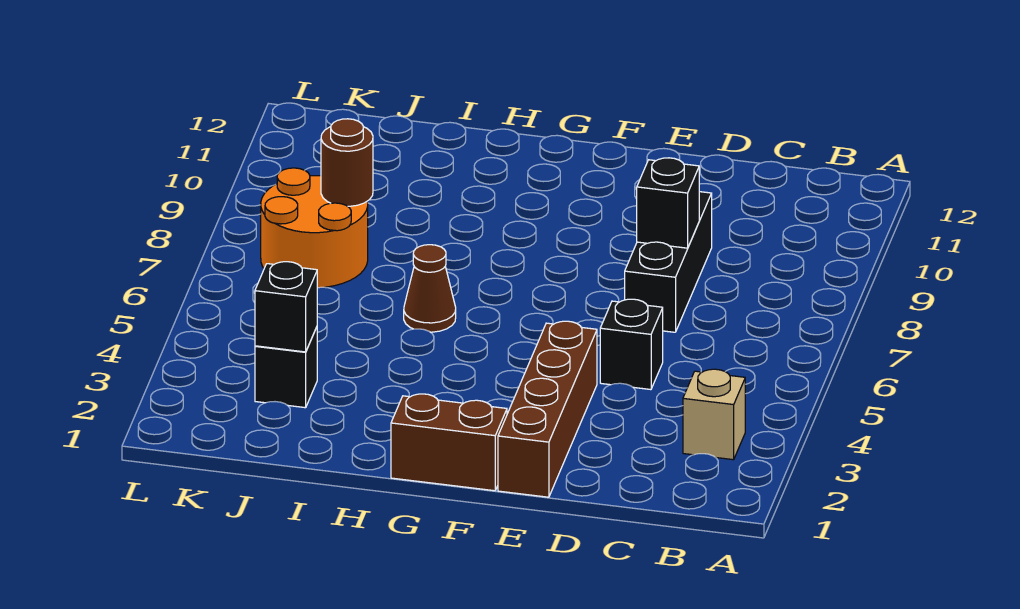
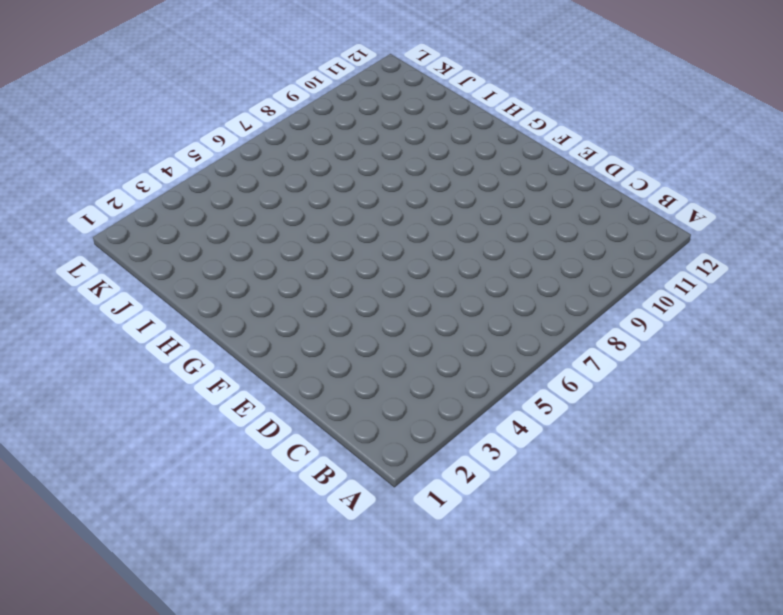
none -> tan brick B3 level 1
none -> black brick D5 level 1

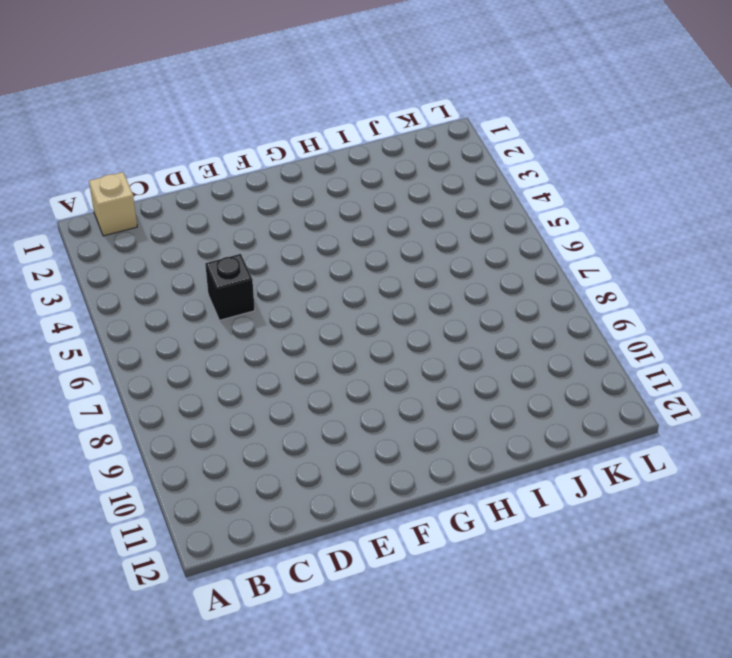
tan brick B1 level 1 -> tan brick B3 level 1
none -> black brick D7:D9 level 1
none -> brown brick E1:E4 level 1

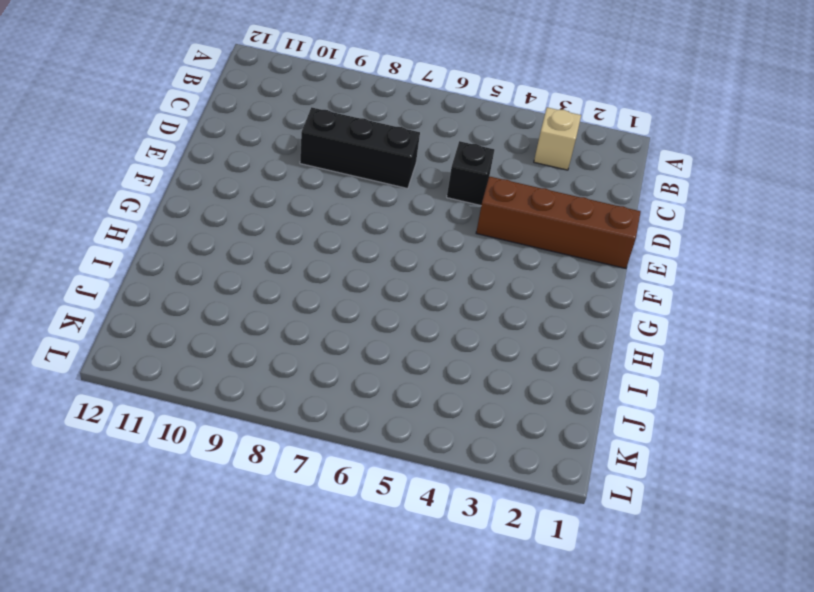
none -> brown brick F1:G1 level 1
none -> brown cone H6 level 1

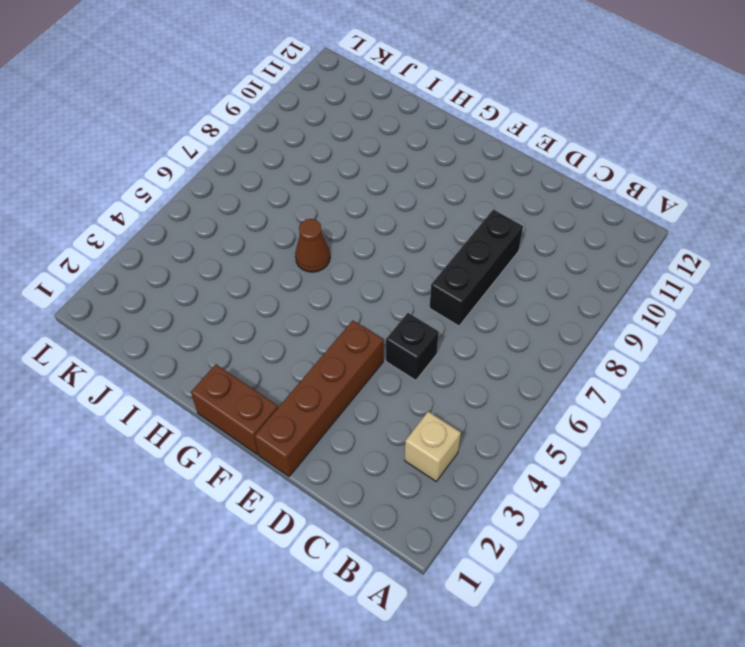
none -> black brick J3 level 1
none -> orange round brick J7:K8 level 1

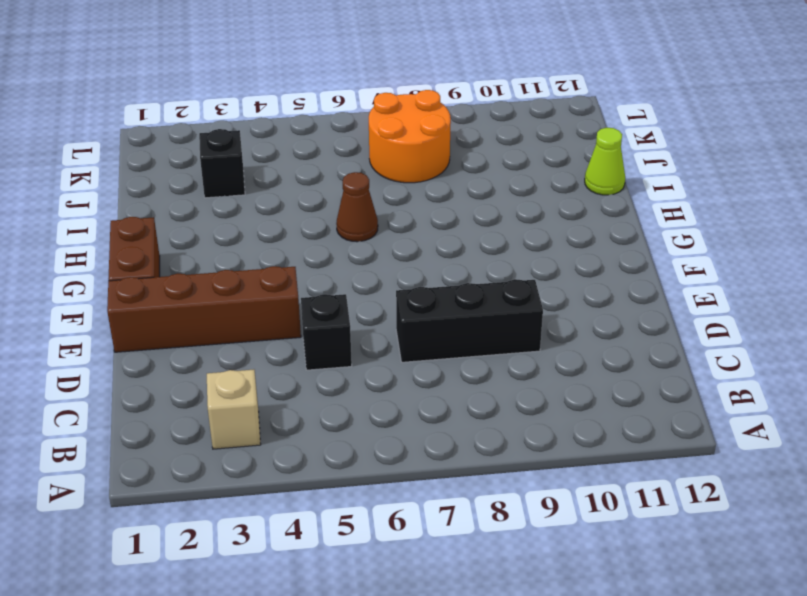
lime cone I12 level 1 -> none
none -> black brick D8 level 2
none -> black brick J3 level 2

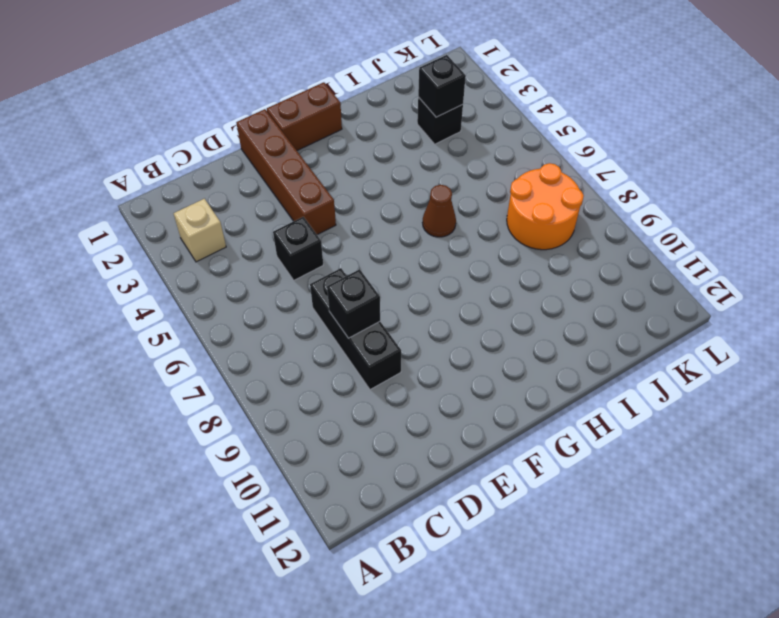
none -> brown round brick J8 level 2

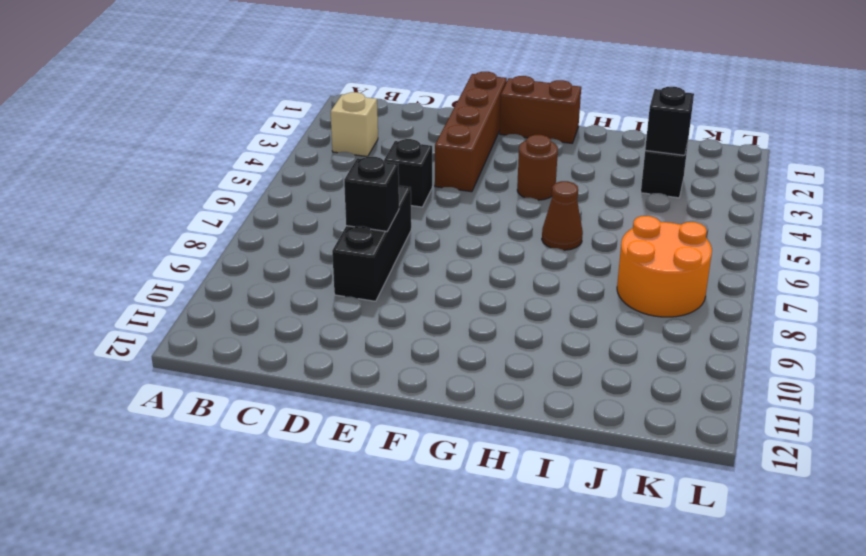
brown round brick G4 level 1 -> brown round brick J8 level 2

